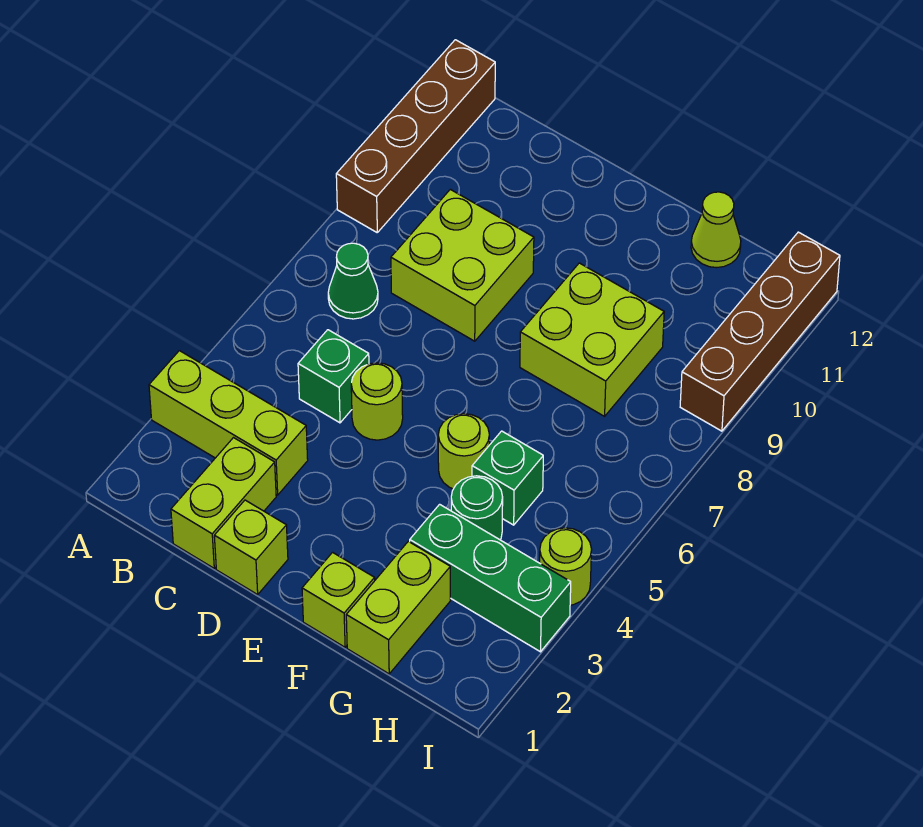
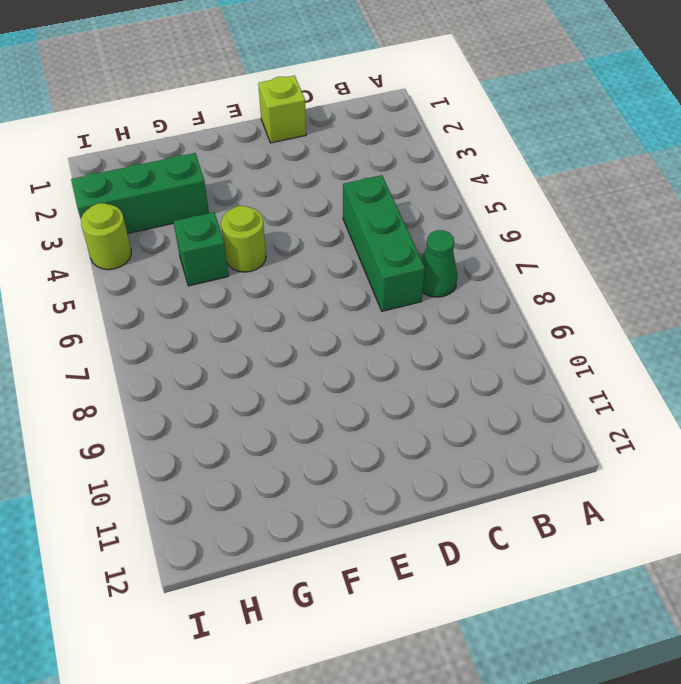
green brick C5:C7 level 1 -> green brick C5 level 1
none -> lime brick A3:C3 level 1
none -> brown brick A9:A12 level 1
none -> lime brick C1:C2 level 1

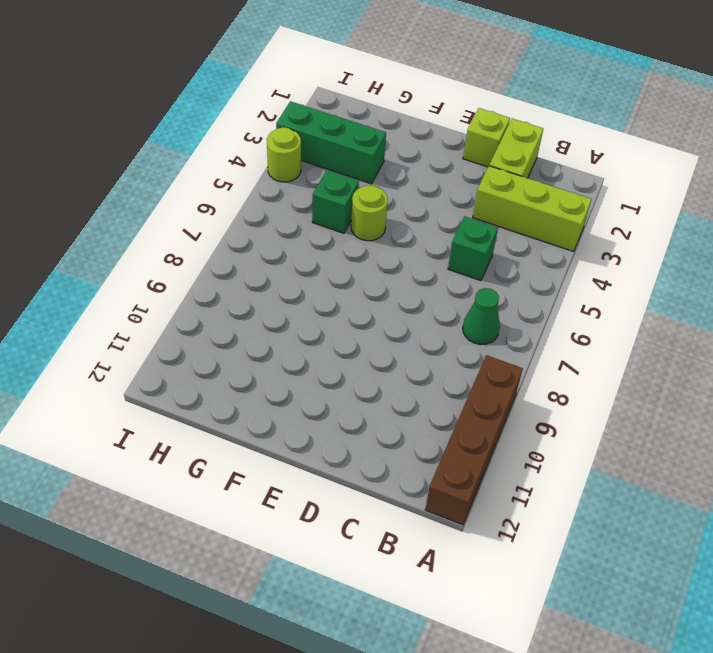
none -> lime brick C8:D9 level 1
none -> lime round brick D5 level 1
none -> lime brick F1 level 1

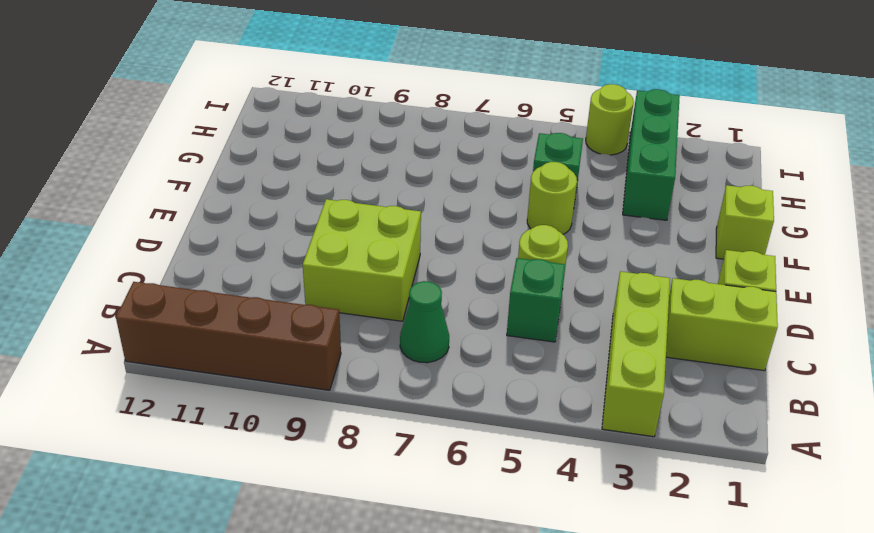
none -> lime brick F8:G9 level 1
none -> lime brick G1:G2 level 1
none -> green round brick G4 level 1

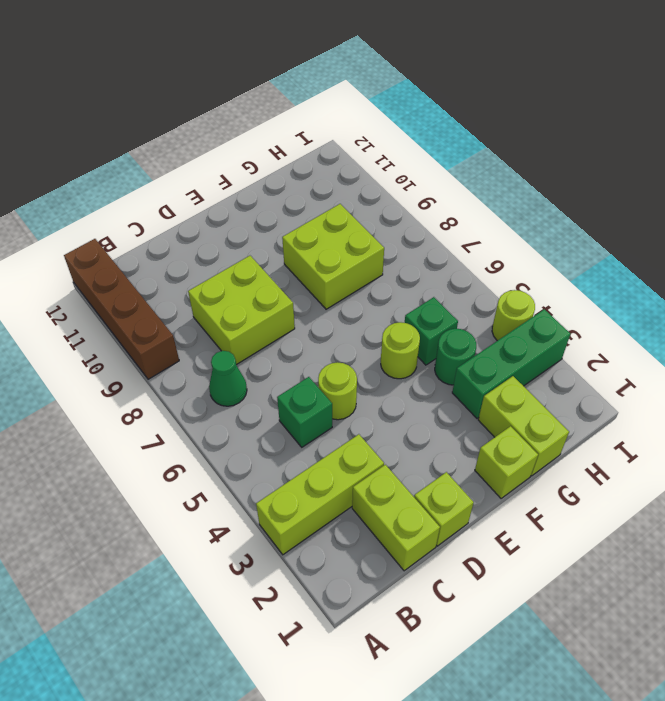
none -> lime cone G12 level 1
none -> brown brick I9:I12 level 1

